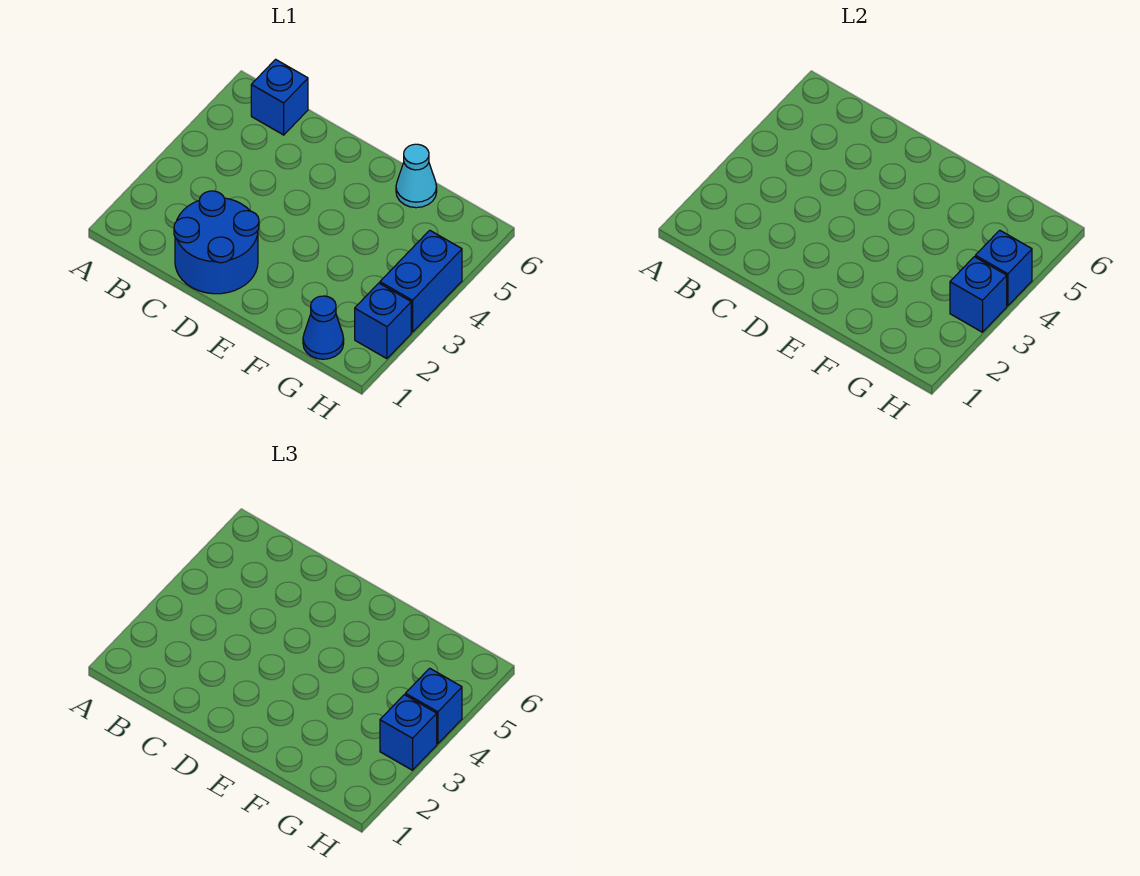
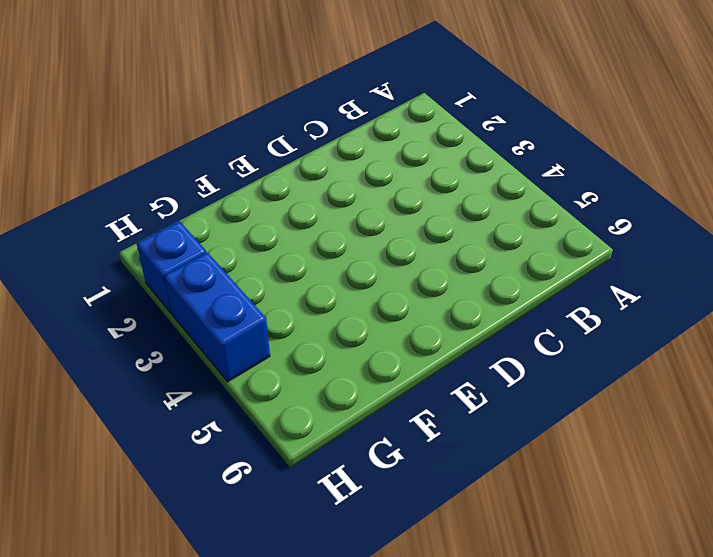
none -> blue brick B6 level 1
none -> blue round brick C1:D2 level 1

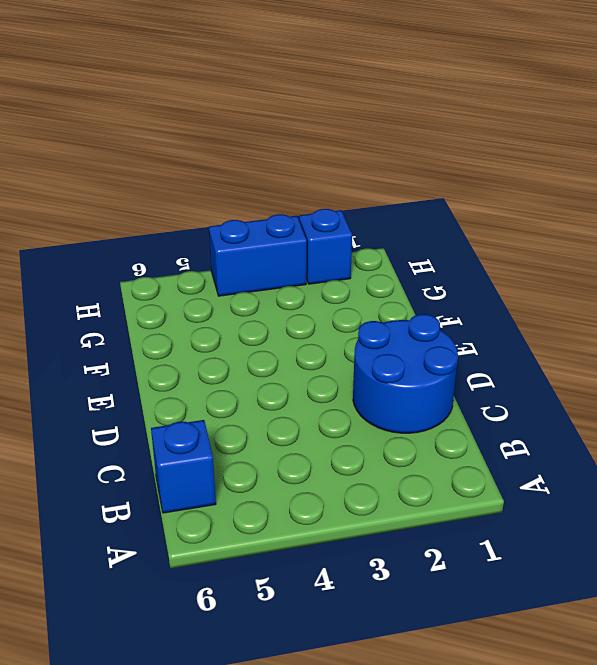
none -> cyan cone F6 level 1
none -> blue cone G1 level 1

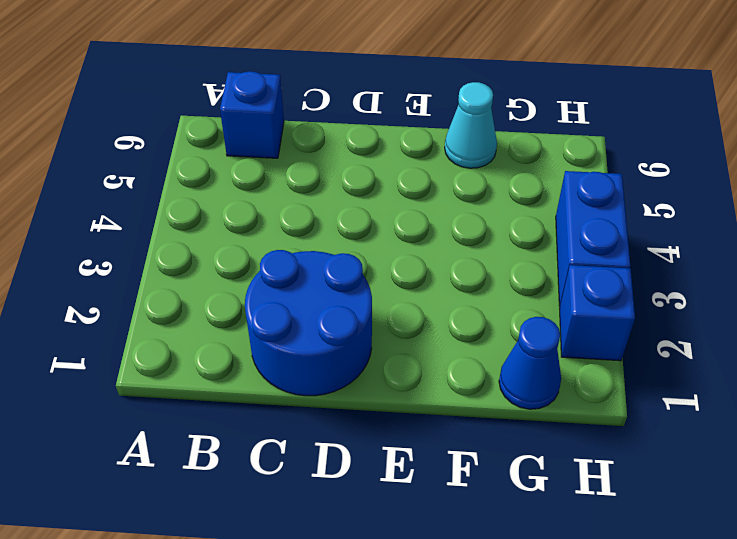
none -> blue brick H3 level 2
none -> blue brick H4 level 2

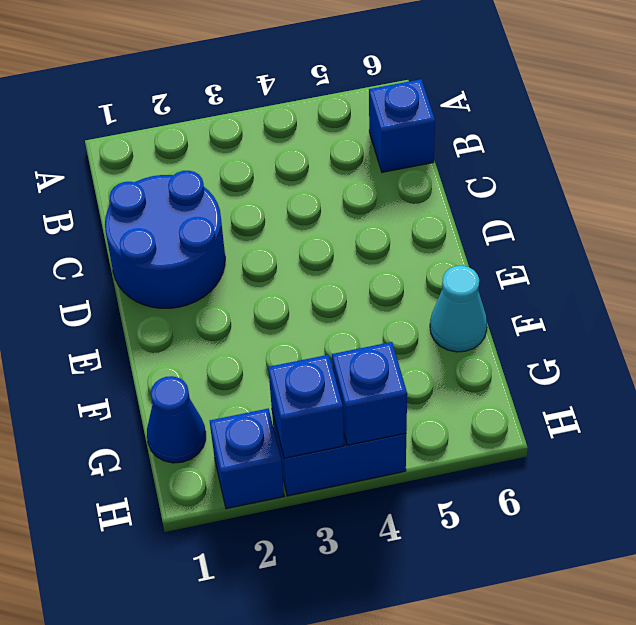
none -> blue brick H3 level 3
none -> blue brick H4 level 3

